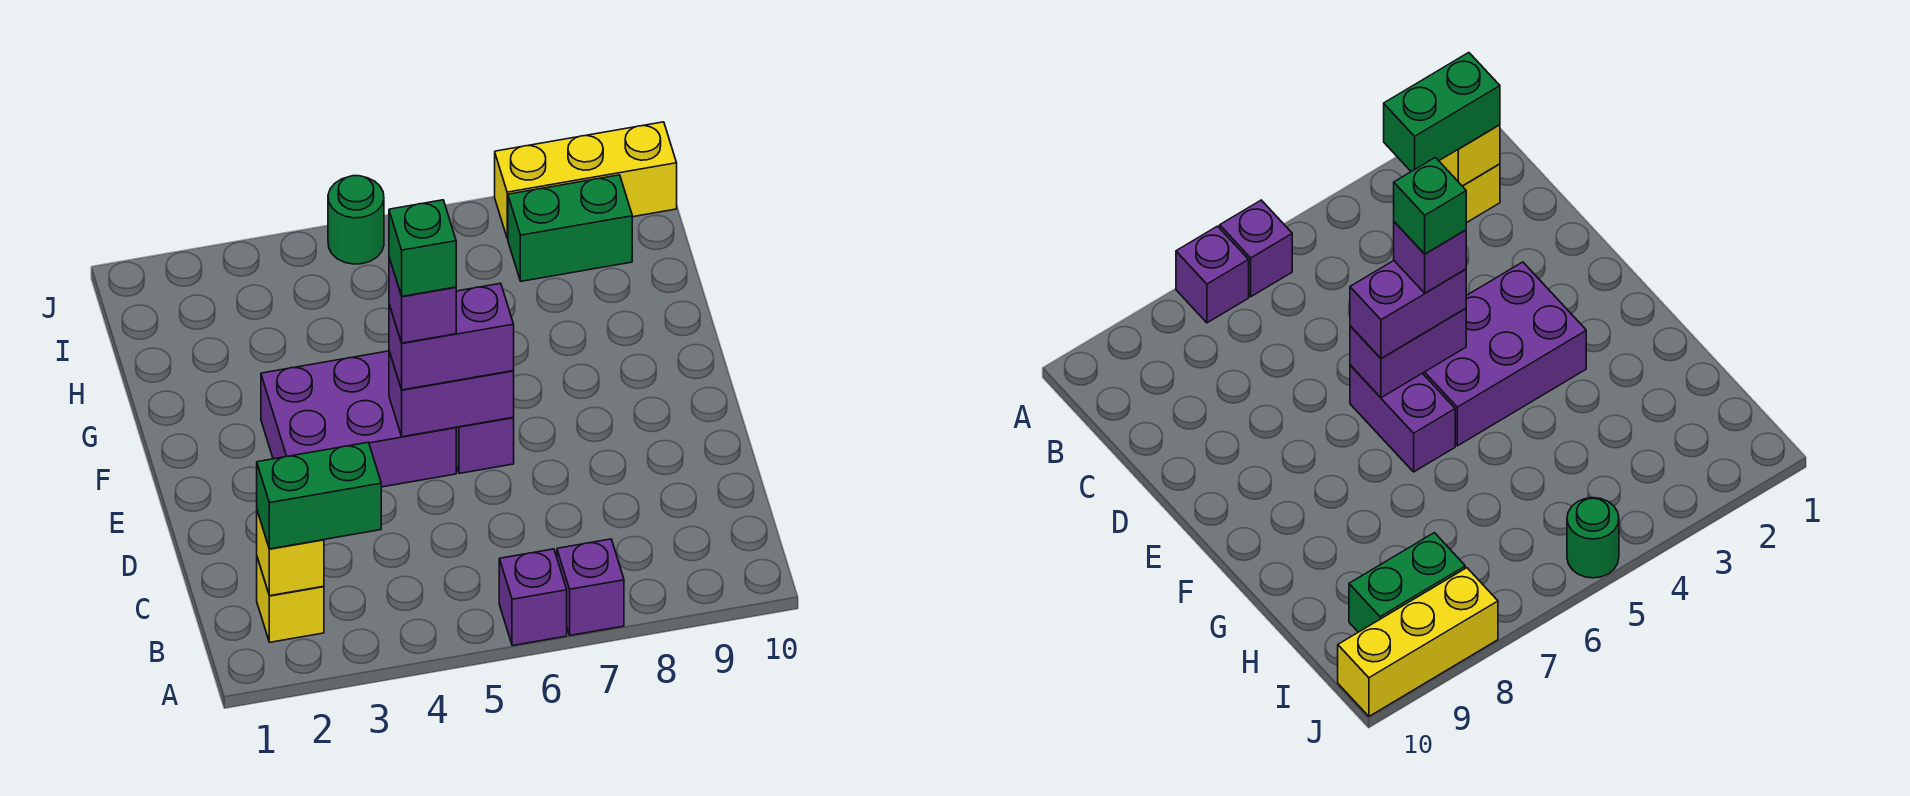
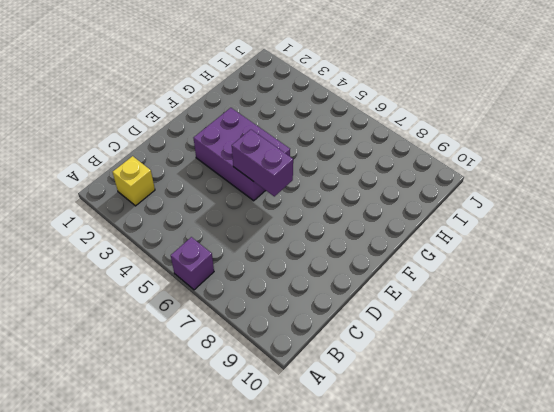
none -> purple brick A7 level 1
none -> purple brick E6:F6 level 1
none -> green brick I8:I9 level 1

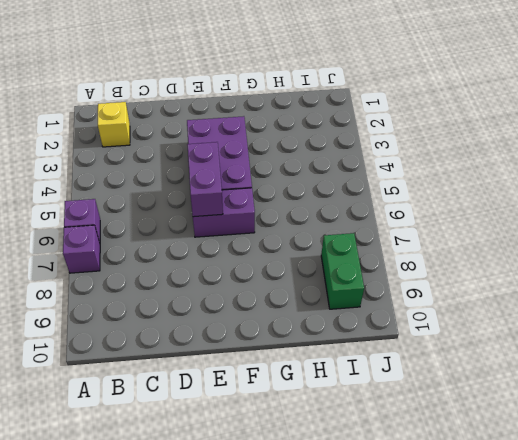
none -> green round brick J5 level 1
none -> yellow brick J8:J10 level 1
none -> yellow brick B2 level 2

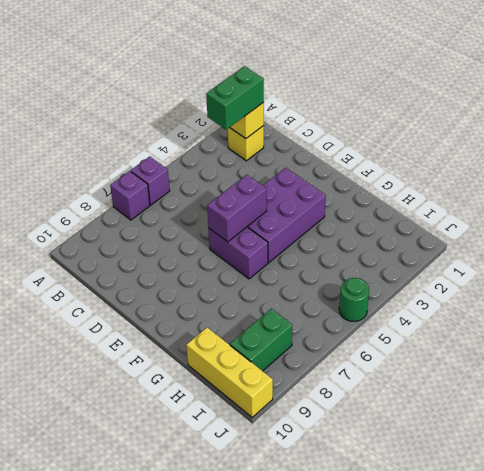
yellow brick H10:J10 level 1 -> yellow brick J8:J10 level 1
none -> purple brick E5:E6 level 3
none -> purple brick E5 level 4
none -> green brick E5 level 5

